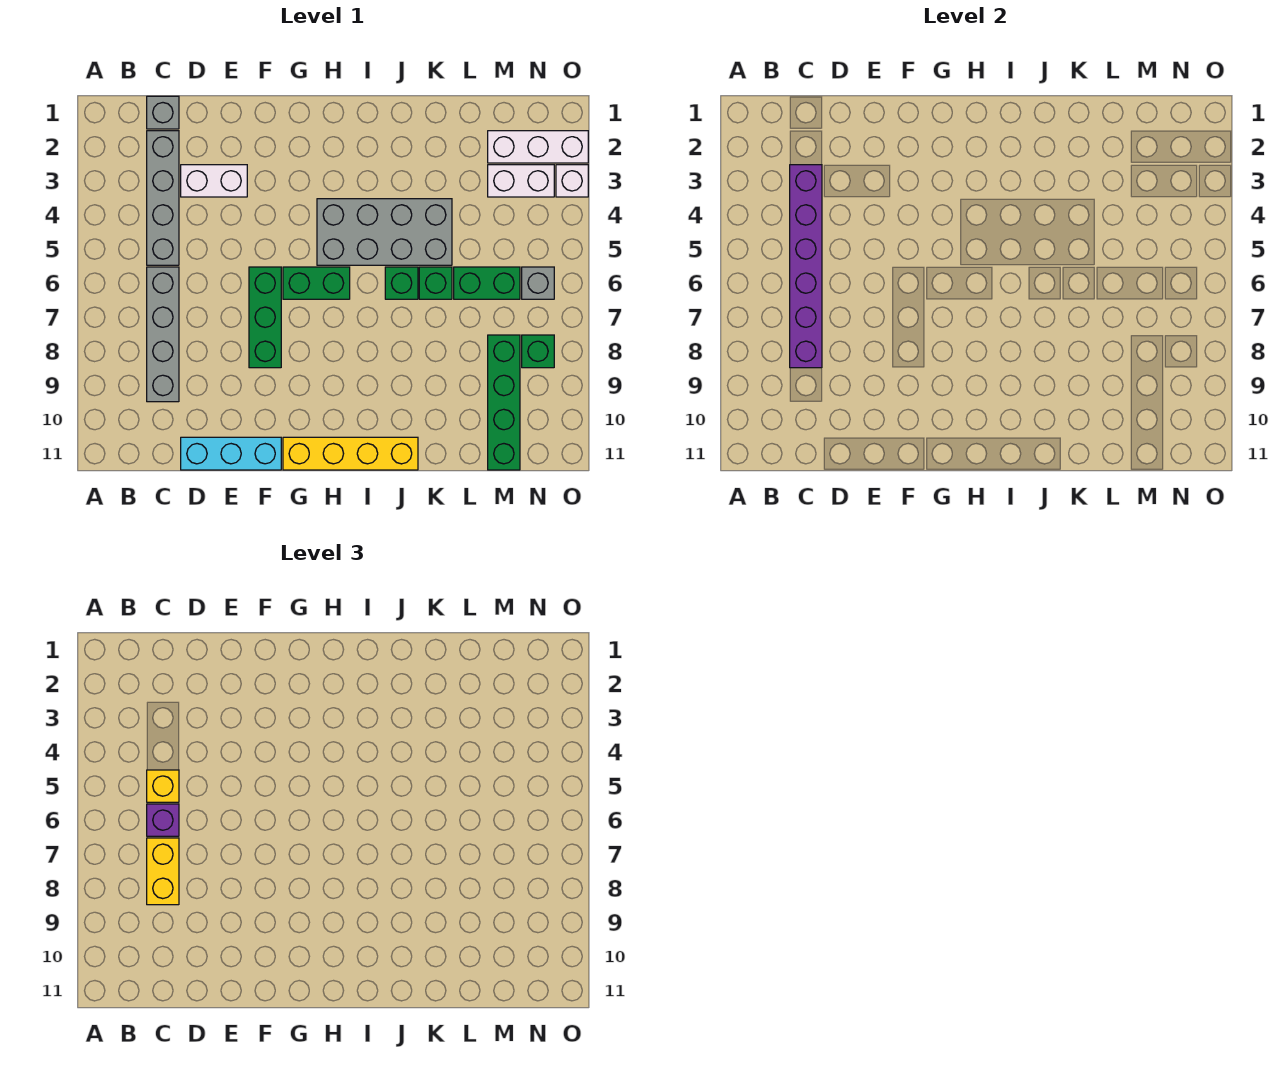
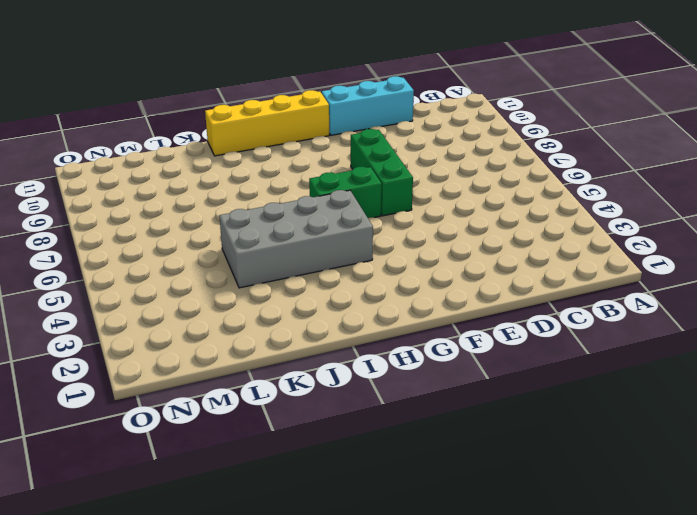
none -> grey brick C1 level 1
none -> grey brick C2:C5 level 1
none -> grey brick C6:C9 level 1

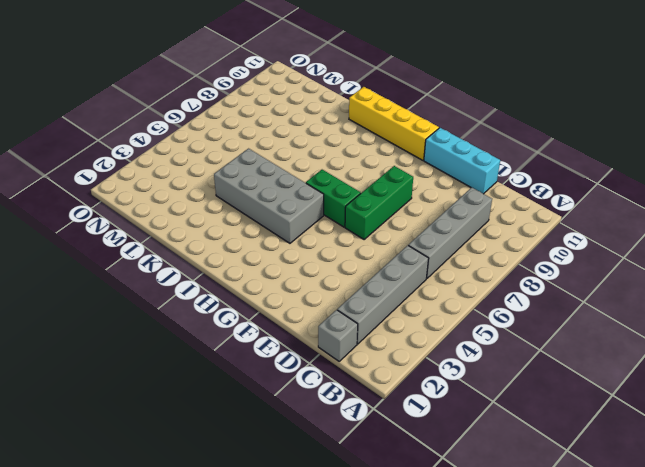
none -> white brick D3:E3 level 1
none -> green brick J6 level 1
none -> green brick K6 level 1

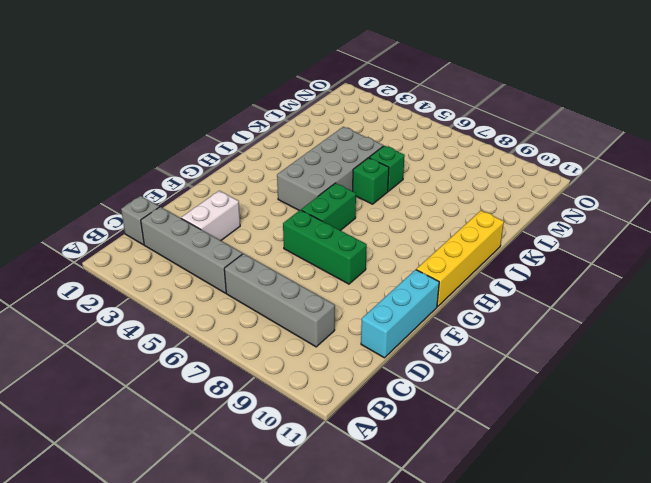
none -> green brick L6:M6 level 1
none -> white brick M2:O2 level 1
none -> white brick M3:N3 level 1

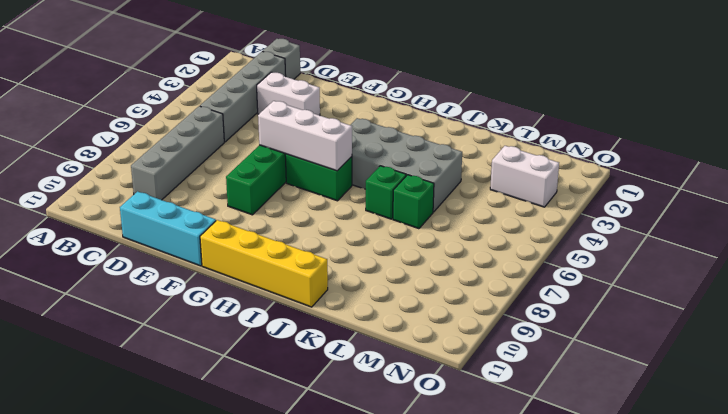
white brick F6:H6 level 2 -> white brick M2:O2 level 1
none -> green brick L6:M6 level 1
none -> green brick M8:M11 level 1
none -> grey brick N6 level 1

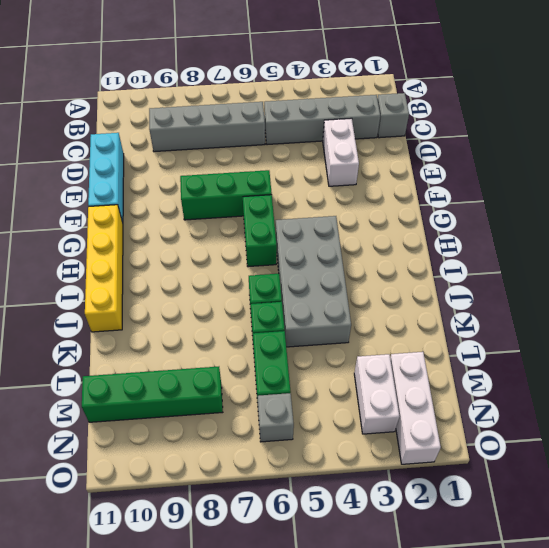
none -> green brick N8 level 1
none -> white brick O3 level 1
none -> purple brick C3:C8 level 2

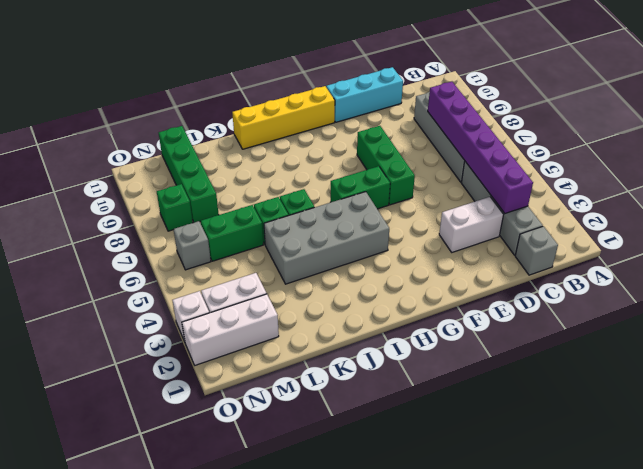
none -> yellow brick C5 level 3
none -> purple brick C6 level 3
none -> yellow brick C7:C8 level 3

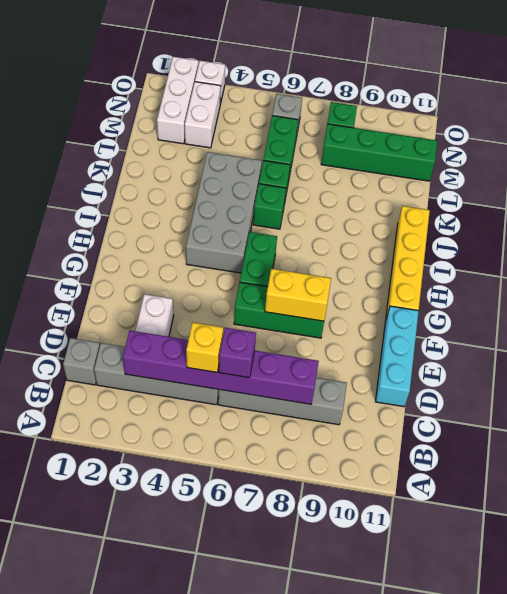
yellow brick F7:F8 level 2 -> yellow brick C7:C8 level 3

